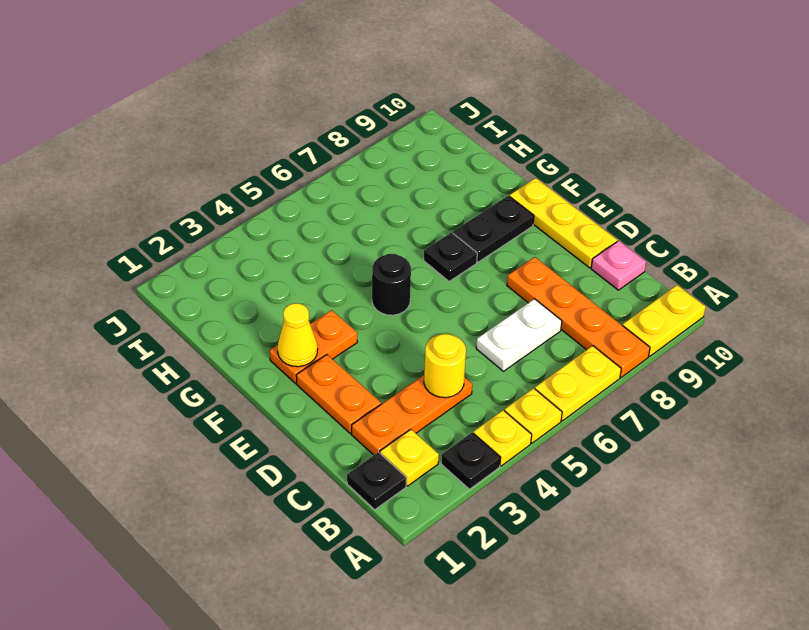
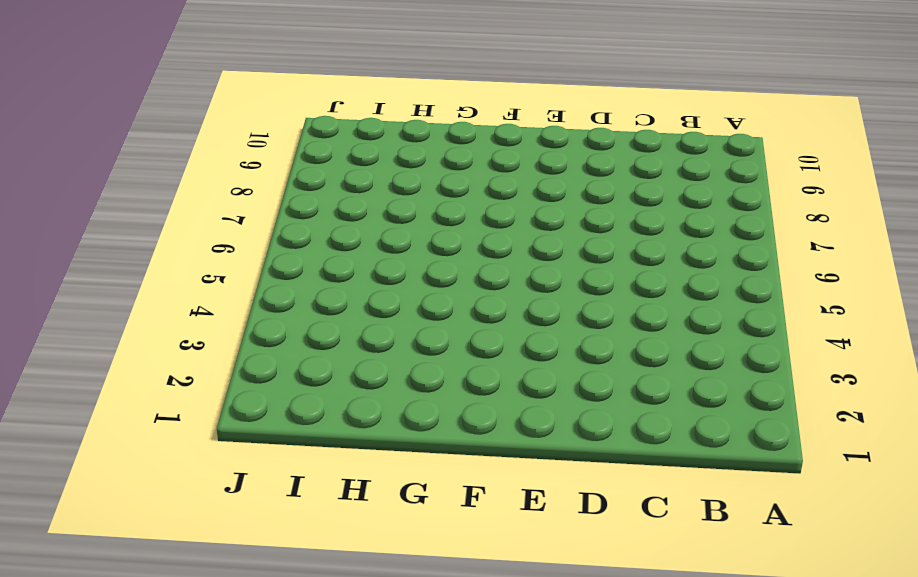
none -> black plate A3 level 1
none -> yellow plate A4 level 1
none -> yellow plate A5 level 1

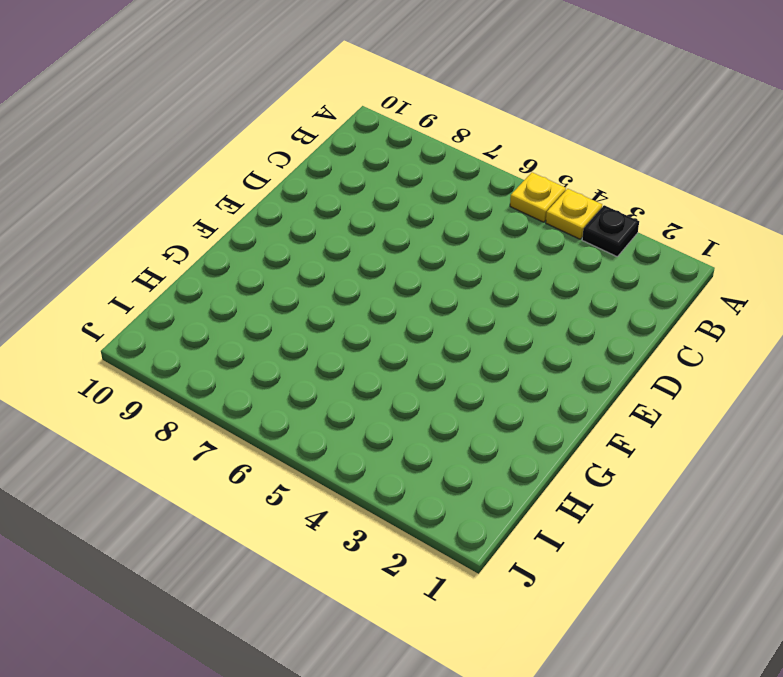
none -> yellow plate A6:A7 level 1
none -> orange plate A8:D8 level 1
none -> yellow plate A9:A10 level 1

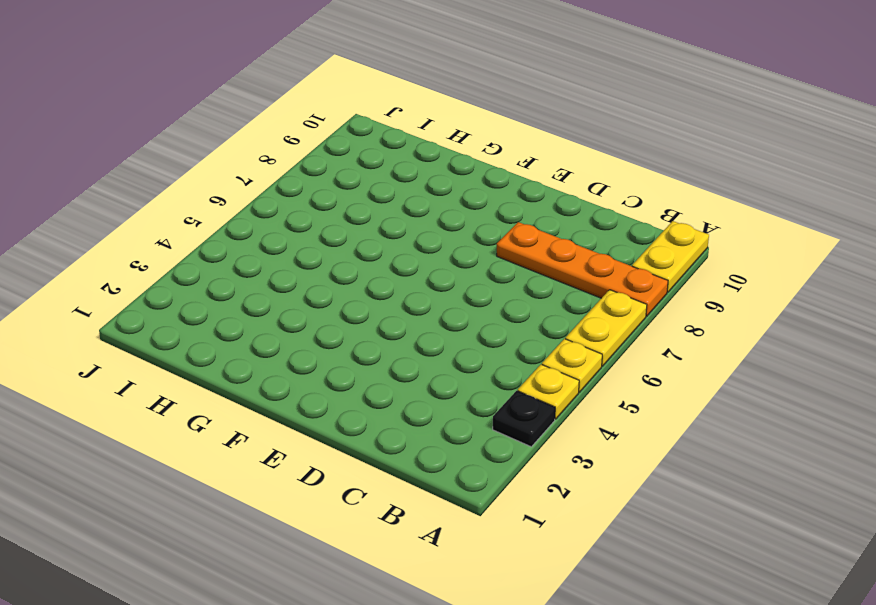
none -> black plate B1 level 1
none -> yellow plate B2 level 1
none -> orange plate C2:C4 level 1

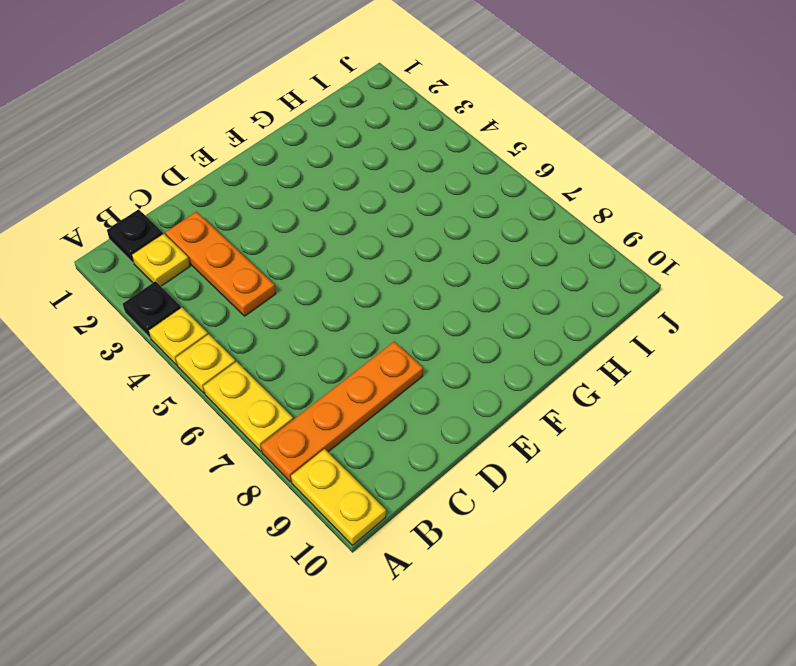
none -> white plate C6:C7 level 1
none -> pink plate C10 level 1
none -> orange plate D2:E2 level 1

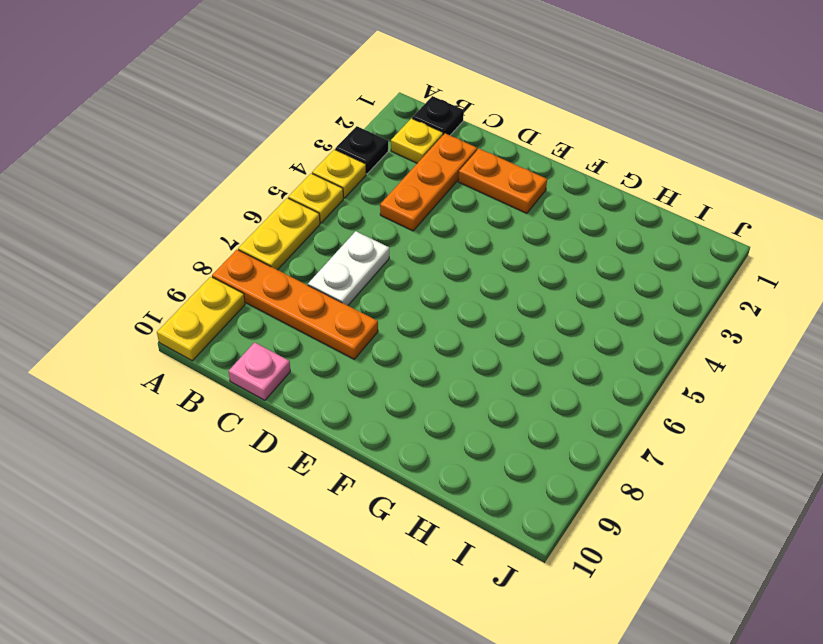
none -> yellow plate D10:F10 level 1
none -> orange plate F2:F3 level 1
none -> black round brick F5 level 1

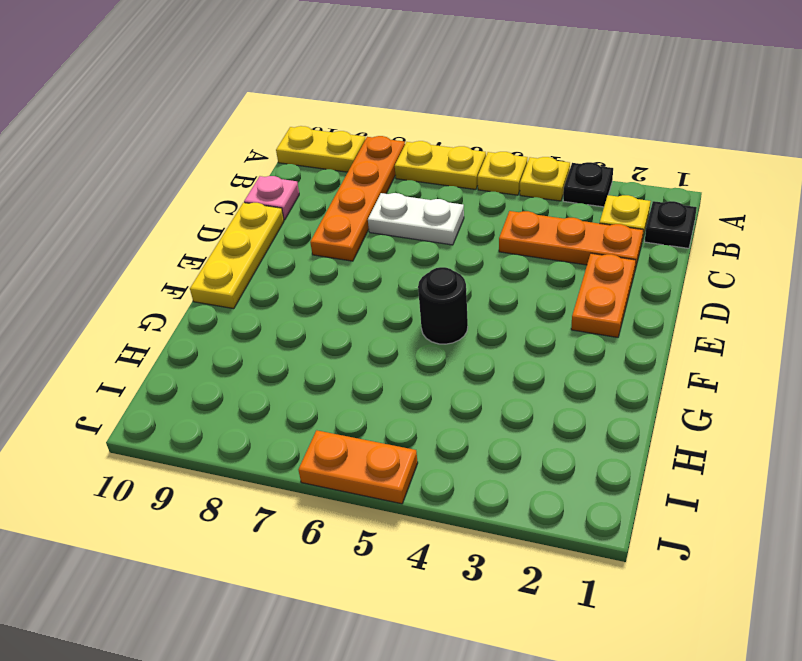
orange plate J5:J6 level 1 -> orange plate F2:F3 level 1
none -> black plate F7 level 1
none -> black plate F8:F9 level 1
none -> yellow round brick C4 level 2

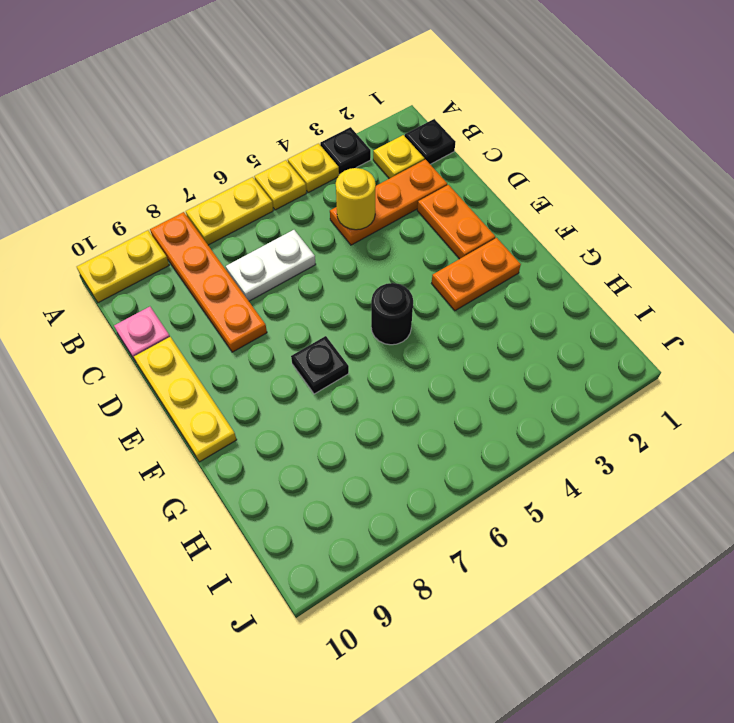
none -> black plate F8:F9 level 1
none -> yellow cone F2 level 2

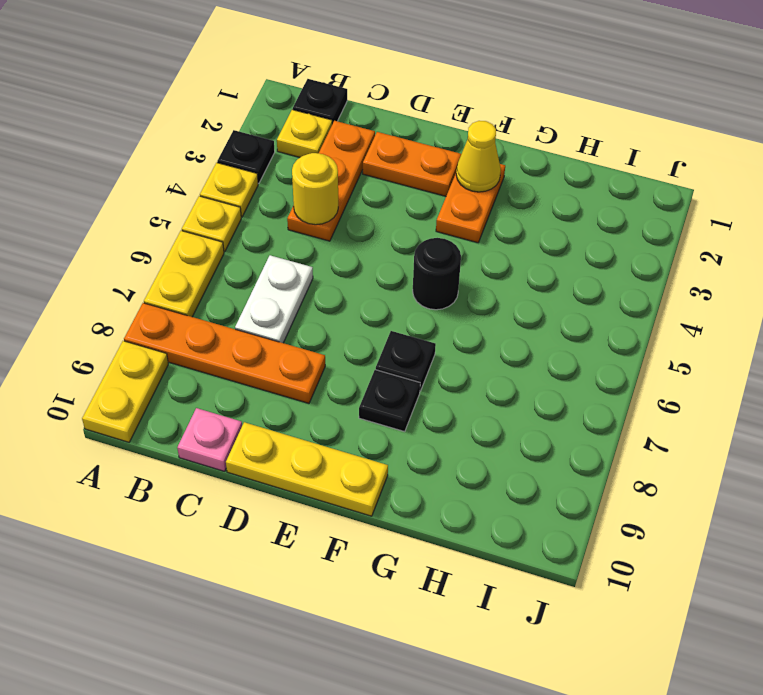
black plate F8 level 1 -> black plate F8:F9 level 1

